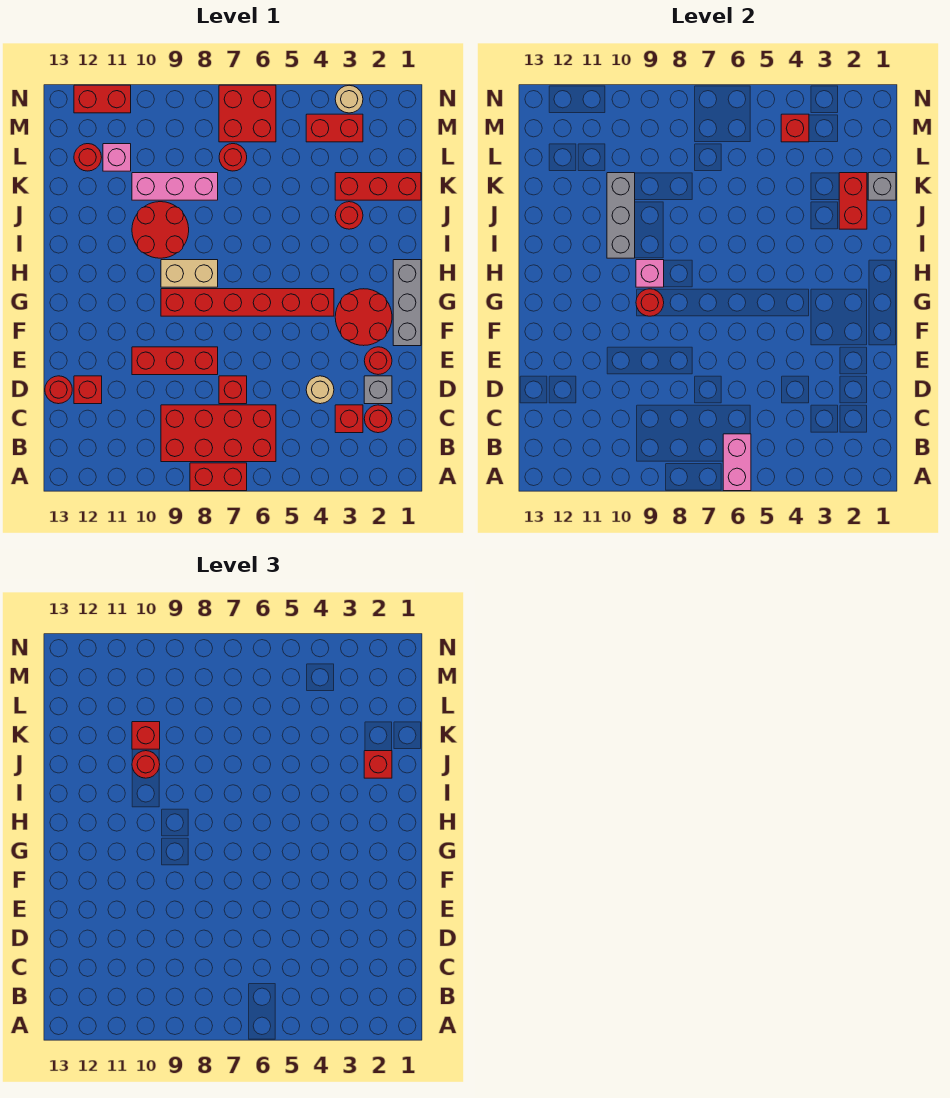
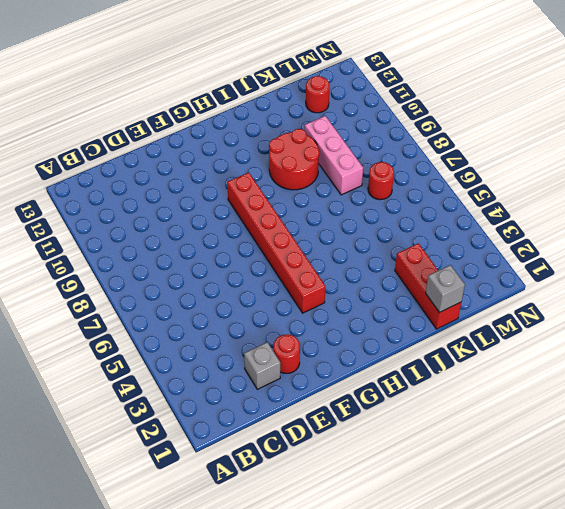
none -> red brick A7:A8 level 1
none -> red brick B6:C9 level 1
none -> red round brick C2 level 1
none -> red brick C3 level 1

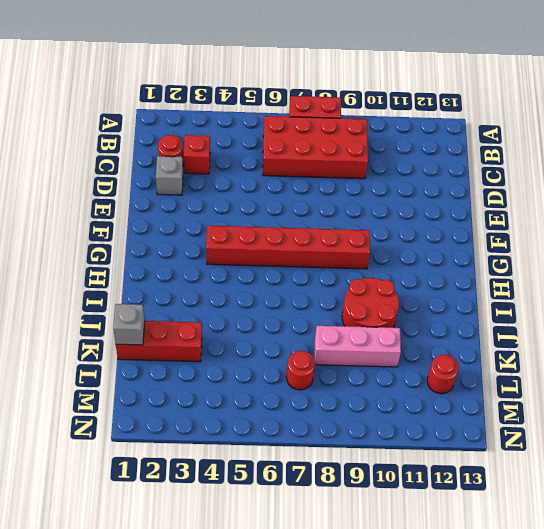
none -> tan round brick D4 level 1
none -> red brick D7 level 1
none -> red brick D12 level 1
none -> red round brick D13 level 1

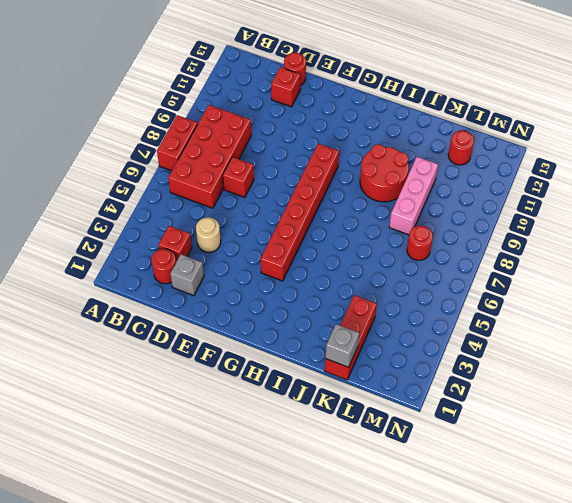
none -> red round brick E2 level 1
none -> red brick E8:E10 level 1
none -> grey brick F1:H1 level 1
none -> red round brick F2:G3 level 1

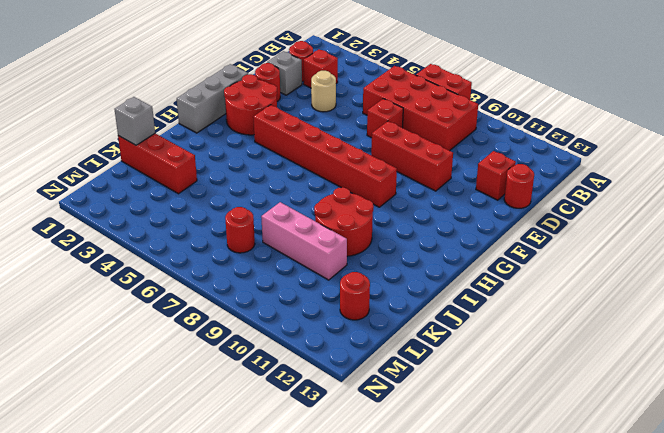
none -> tan brick H8:H9 level 1
none -> red round brick J3 level 1
none -> pink brick L11 level 1
none -> red brick M3:M4 level 1

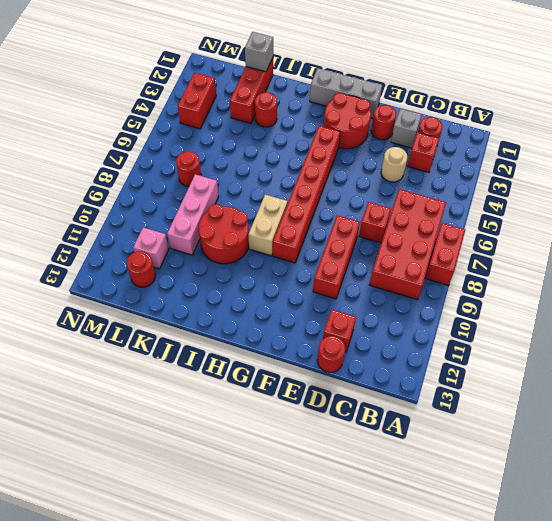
none -> red brick M6:N7 level 1
none -> tan round brick N3 level 1
none -> red brick N11:N12 level 1
none -> pink brick A6:B6 level 2

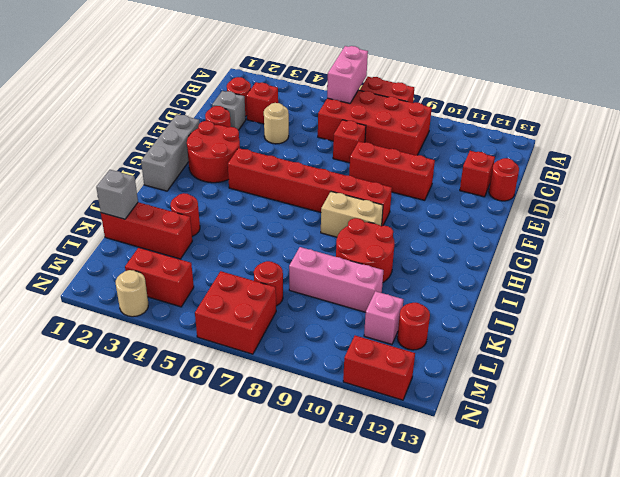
none -> red round brick G9 level 2
none -> pink brick H9 level 2
none -> grey brick I10:K10 level 2
none -> red brick J2:K2 level 2

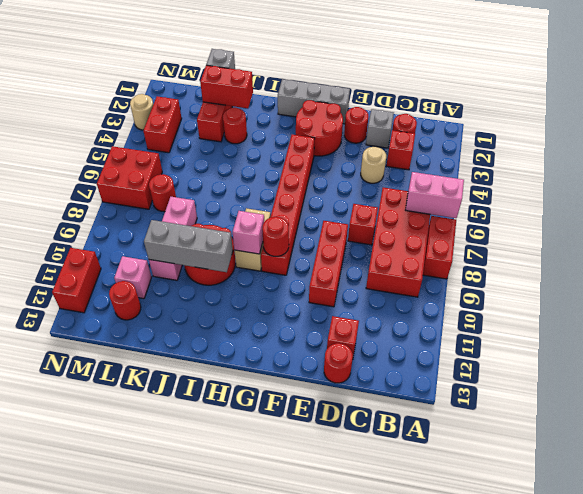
none -> red brick M4 level 2
none -> red brick J2 level 3
none -> red round brick J10 level 3
none -> red brick K10 level 3

